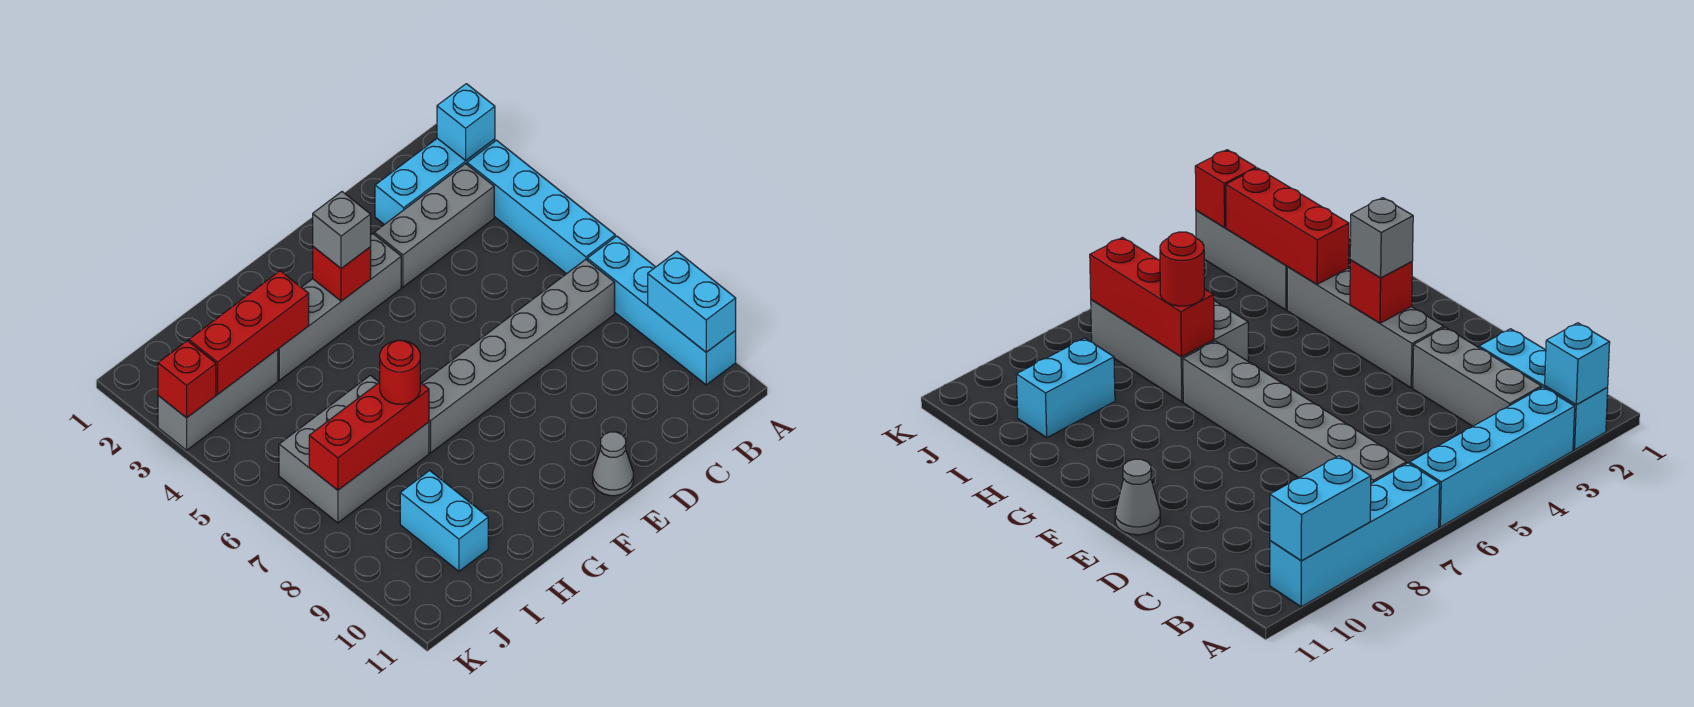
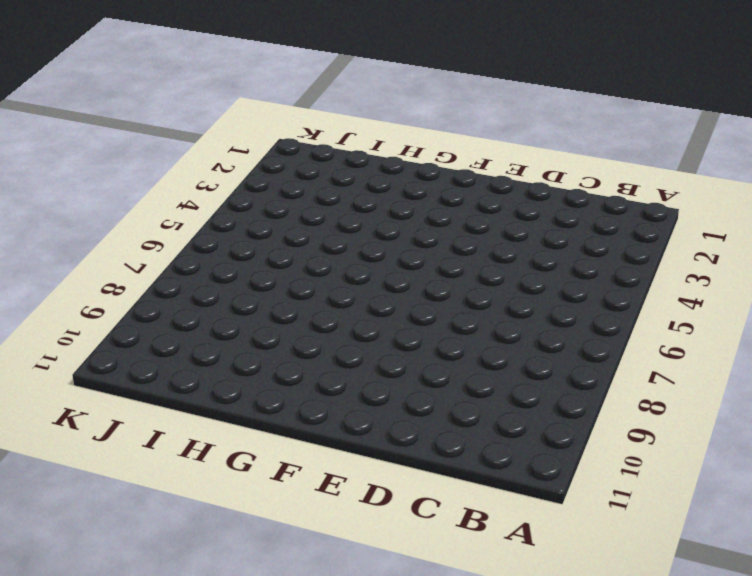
none -> cyan brick A2:C2 level 1
none -> cyan brick A3:A6 level 1
none -> cyan brick A7:A10 level 1

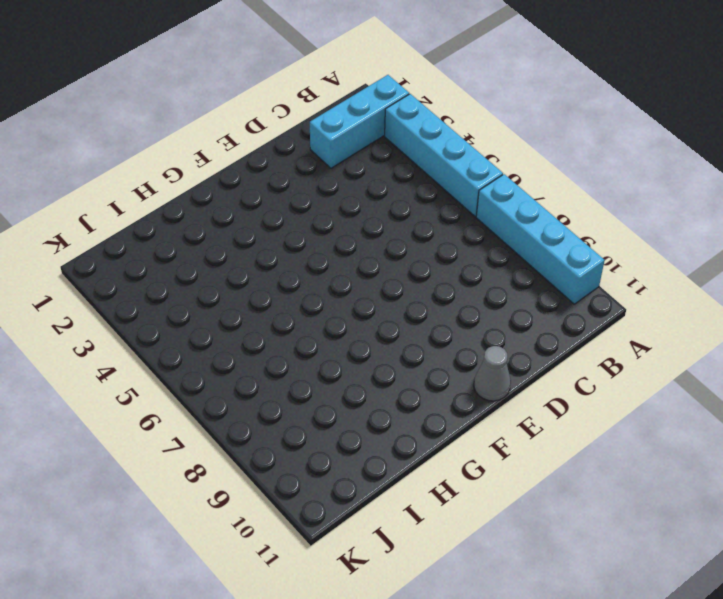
none -> grey brick B3:D3 level 1
none -> grey brick B7:G7 level 1
none -> grey brick E3:H3 level 1

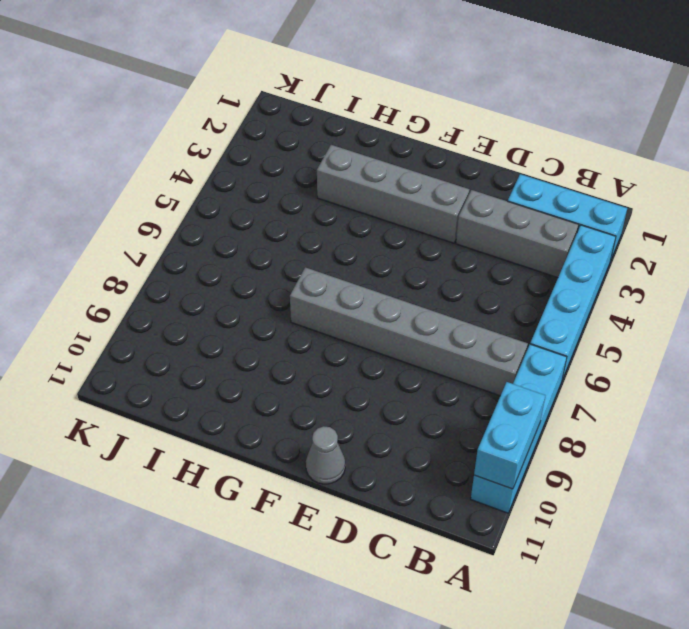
none -> grey brick H6:J7 level 1
none -> grey brick I3:K3 level 1
none -> cyan brick I9:I10 level 1

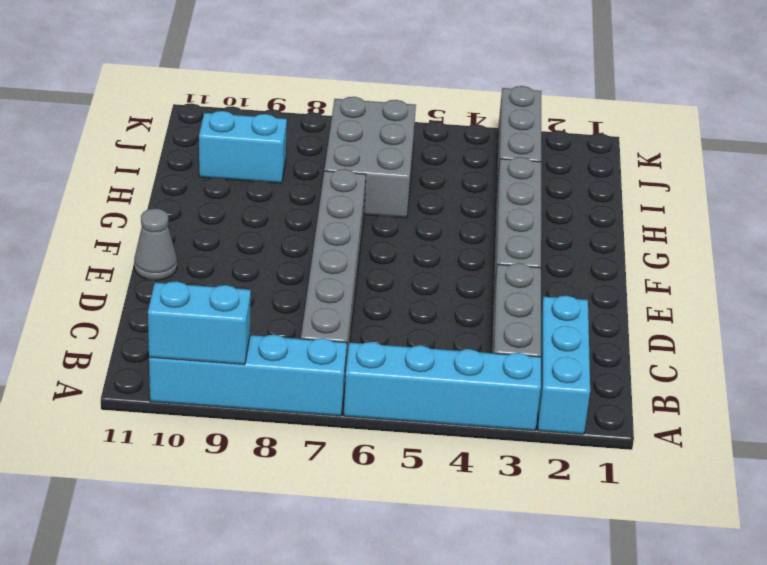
none -> cyan brick A2 level 2
none -> red brick F3 level 2
none -> red brick H3:J3 level 2

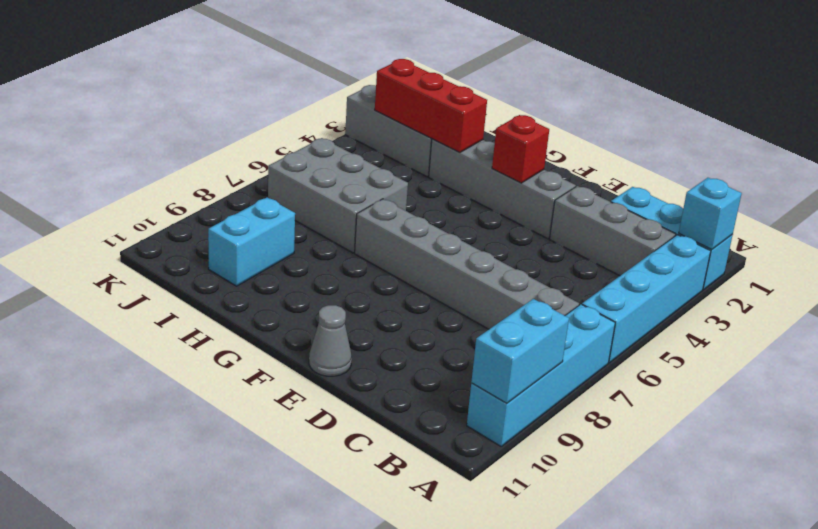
none -> red brick H7:J7 level 2
none -> red brick K3 level 2
none -> grey brick F3 level 3

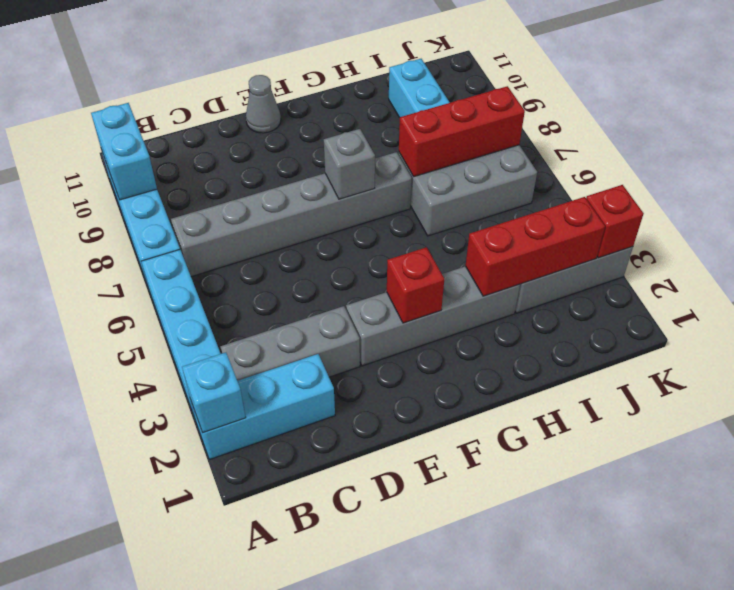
grey brick F7 level 2 -> grey brick F3 level 3
none -> red round brick H7 level 3

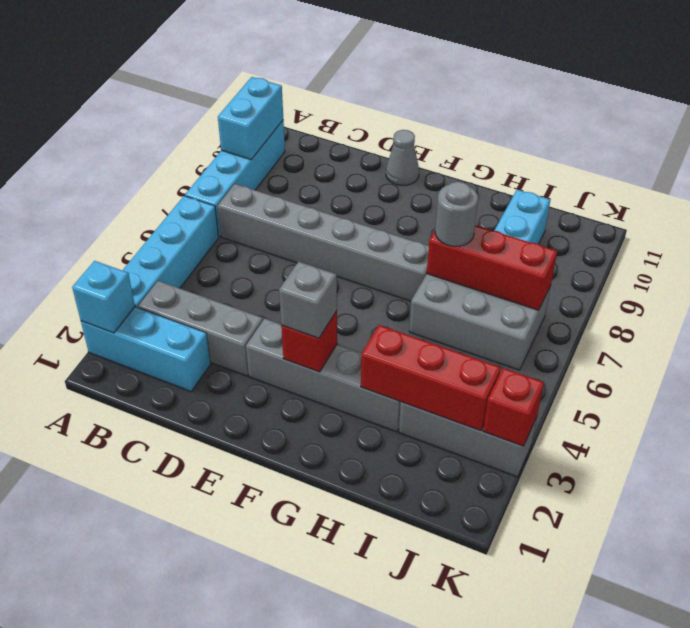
grey round brick H7 level 3 -> red round brick H7 level 3

